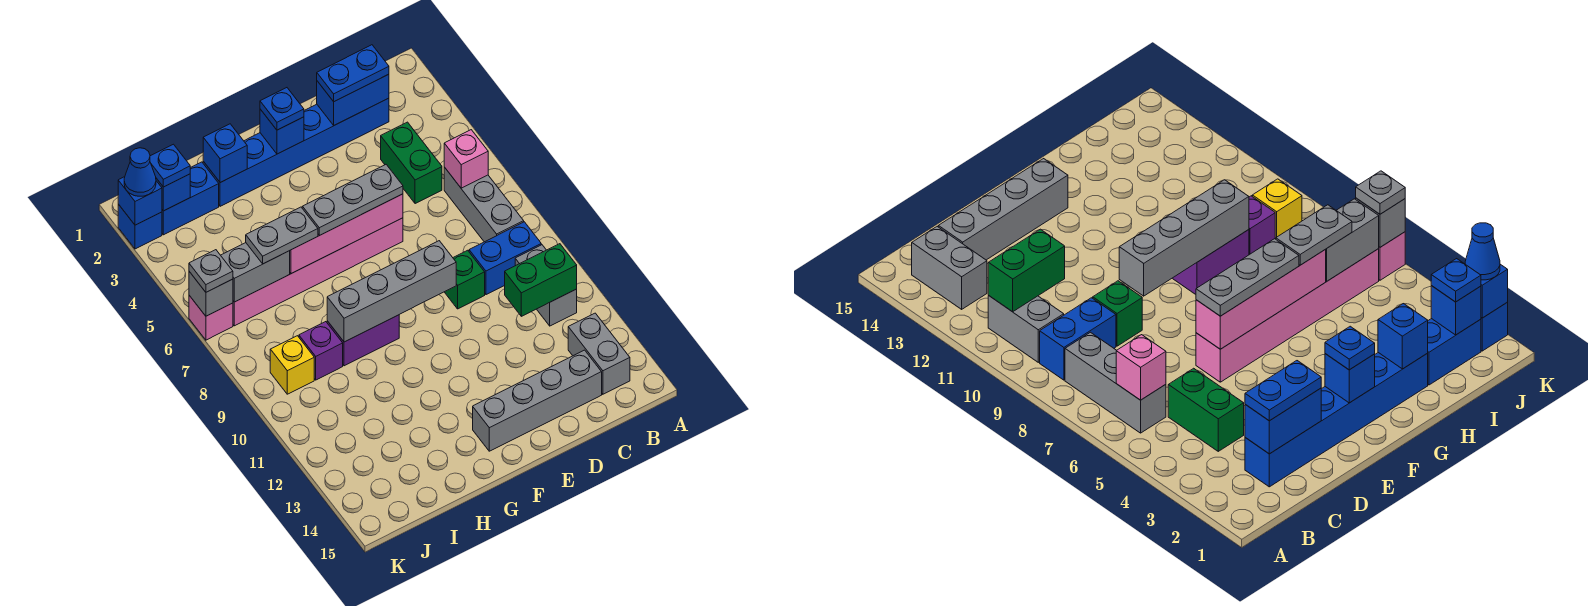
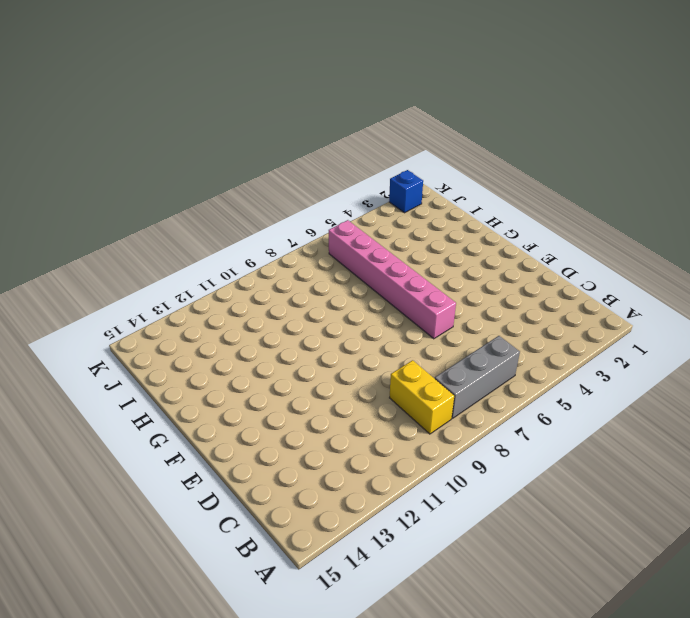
yellow brick B9:C9 level 1 -> blue brick B9:C9 level 1
none -> grey brick B10:B11 level 1
none -> grey brick B13:B14 level 1
none -> blue brick C2:H2 level 1
none -> green brick C4:C5 level 1

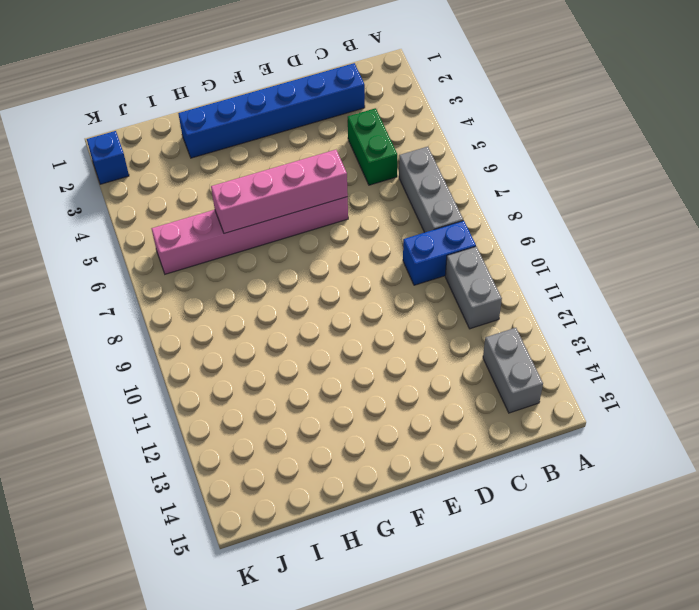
none -> grey brick C14:F14 level 1
none -> green brick D9 level 1
none -> purple brick G9:H9 level 1
none -> blue brick I2:J2 level 1

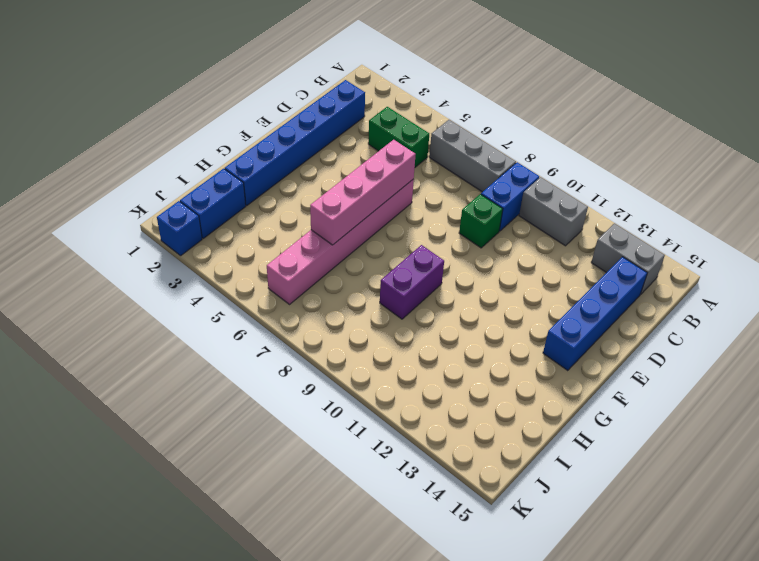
blue brick C14:F14 level 1 -> grey brick C14:F14 level 1
none -> purple brick I9 level 1
none -> yellow brick J9 level 1
none -> pink brick K6 level 1
none -> pink brick B6 level 2

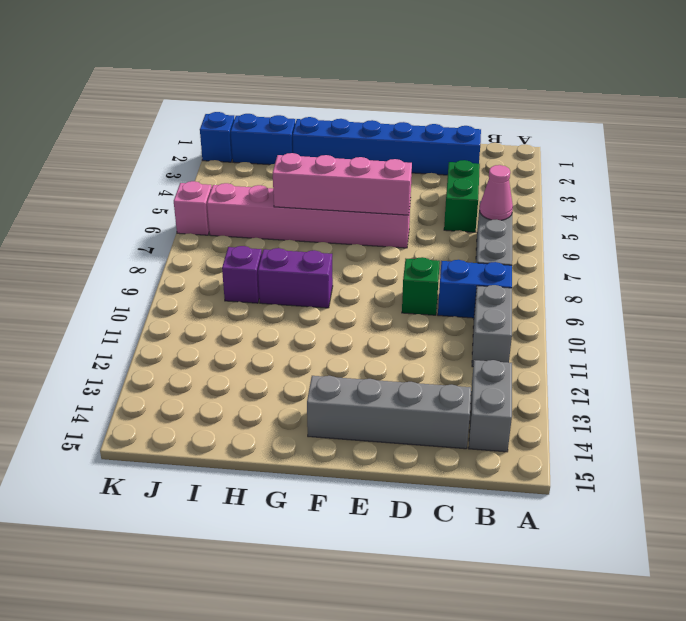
pink cone B6 level 2 -> pink brick B6 level 2
none -> yellow brick J9 level 1
none -> green brick B11:C11 level 2
none -> blue brick C2:D2 level 2
none -> grey brick E9:H9 level 2

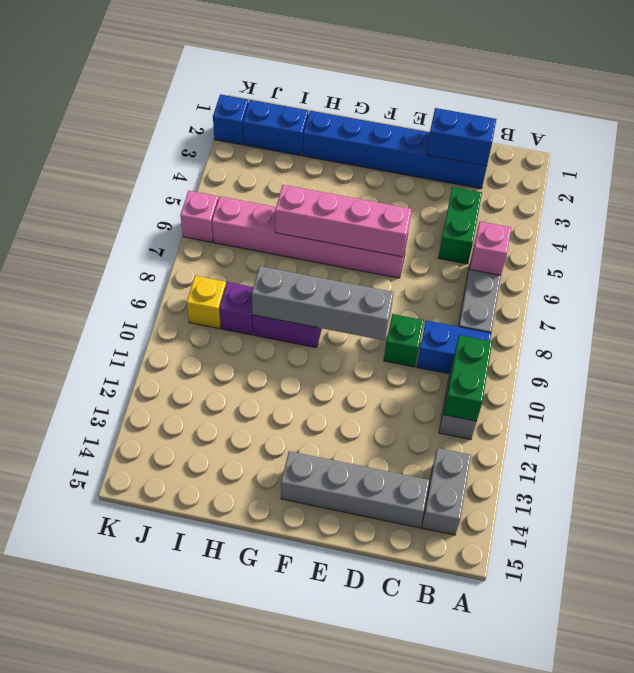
green brick B10:B11 level 2 -> green brick B11:C11 level 2
none -> blue brick F2 level 2
none -> blue brick H2 level 2
none -> grey brick I6:J6 level 2
none -> blue brick J2 level 2

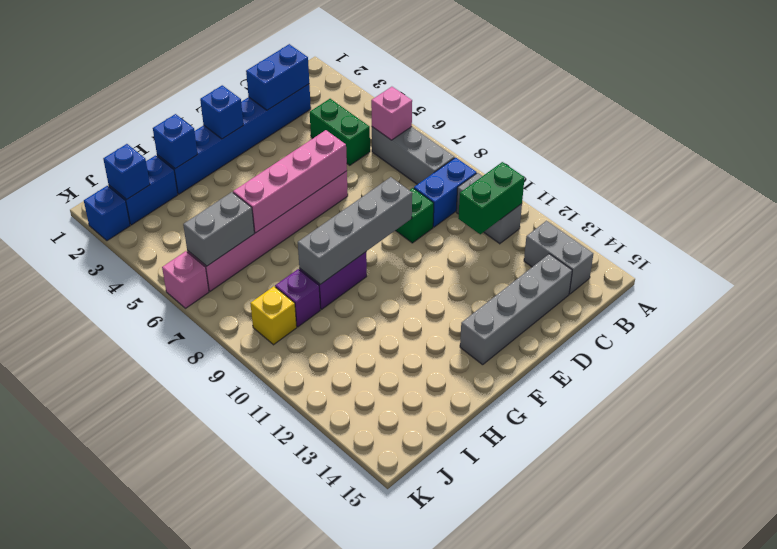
none -> blue brick K2 level 2
none -> grey brick K6 level 2
none -> blue plate C2:D2 level 3
none -> grey plate E6:G6 level 3

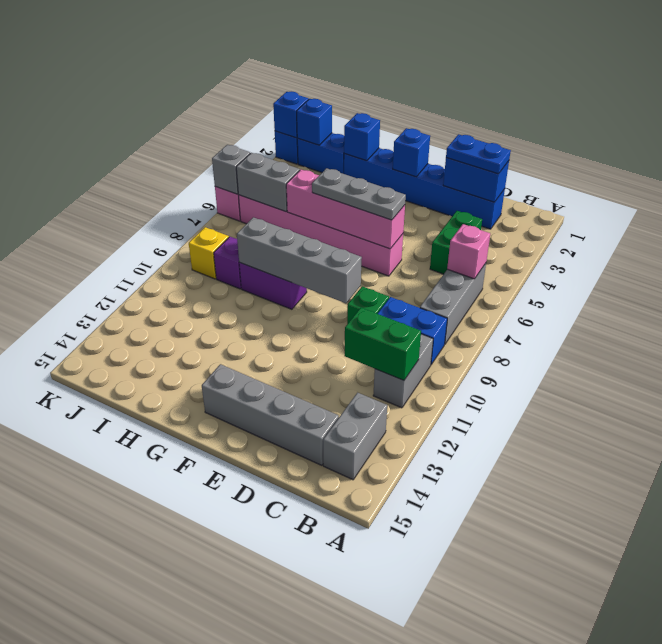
none -> blue plate F2 level 3
none -> grey plate H6:I6 level 3
none -> blue plate J2 level 3
none -> blue cone K2 level 3

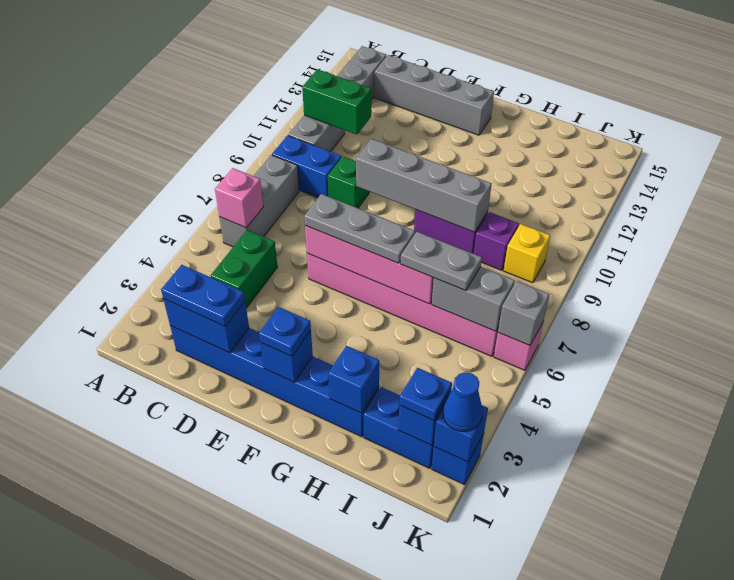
none -> grey plate K6 level 3

